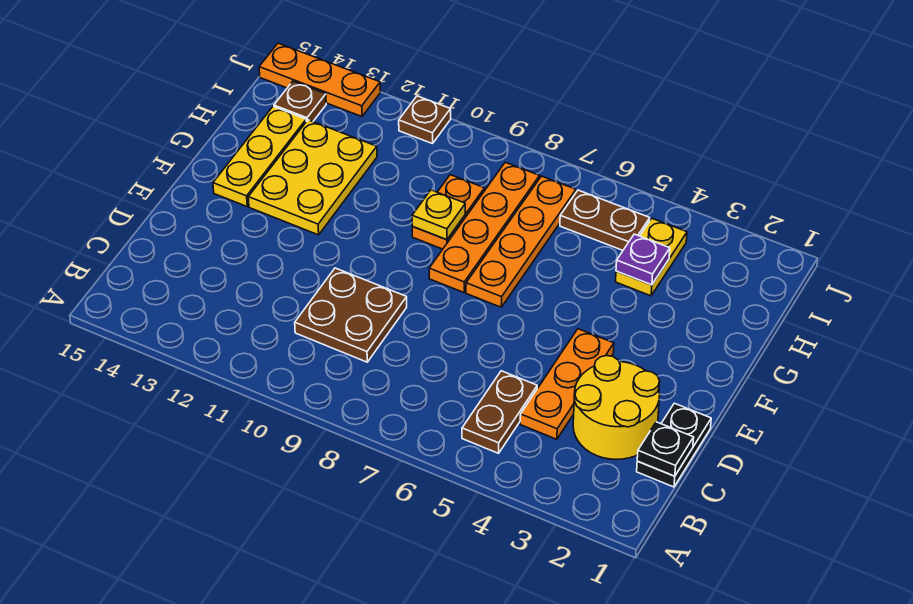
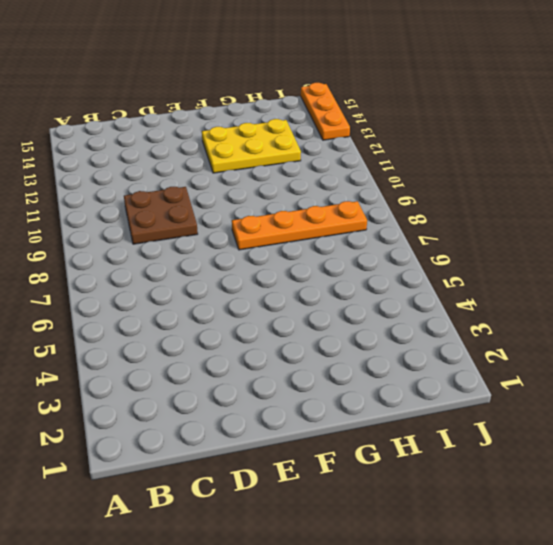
none -> brown plate B5:C5 level 1
none -> black plate C1:D1 level 1
none -> yellow round brick C2:D3 level 1

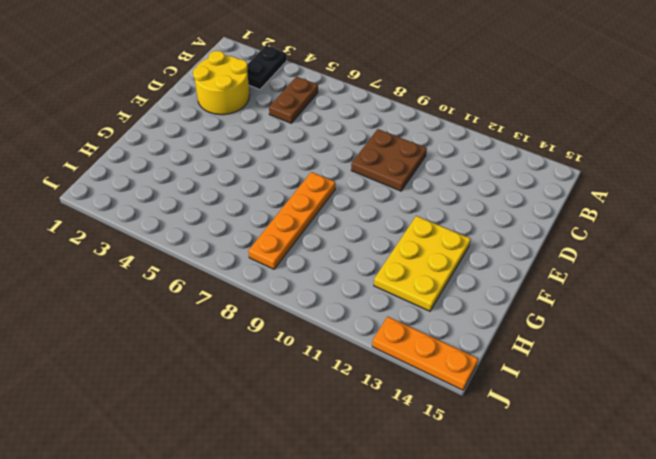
black plate A3:B3 level 1 -> black plate C1:D1 level 1
none -> orange plate C4:E4 level 1
none -> orange plate F7:I7 level 1
none -> yellow plate F14:H14 level 1

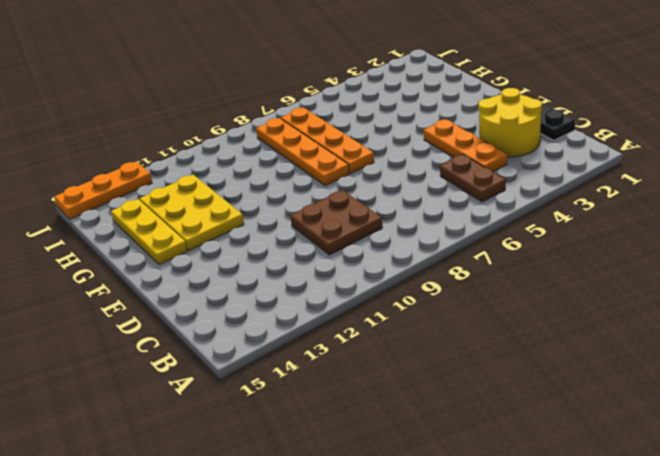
none -> orange plate G9:H9 level 1
none -> yellow plate H4:I4 level 1
none -> brown plate I5:I6 level 1

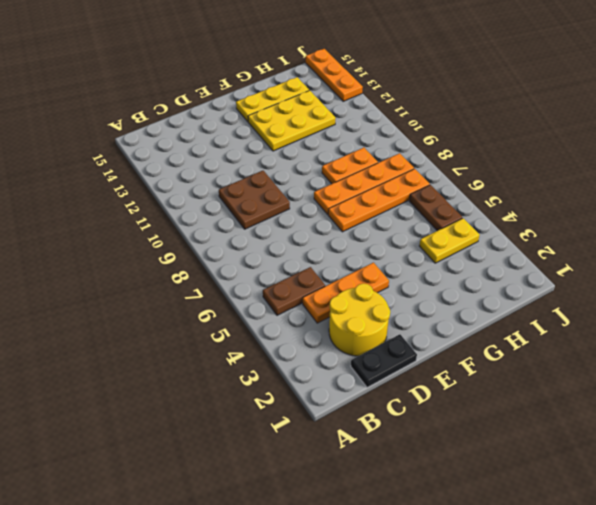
none -> brown plate I14 level 1
none -> brown plate J11 level 1
none -> black plate C1 level 2

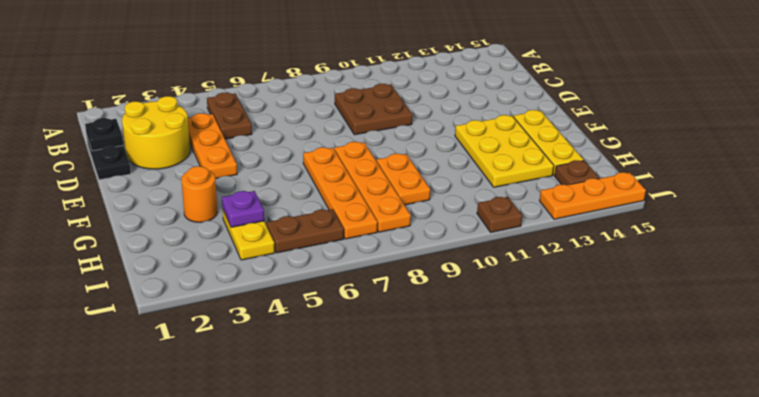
orange round brick G3 level 1 -> none
none -> yellow plate G9 level 2

